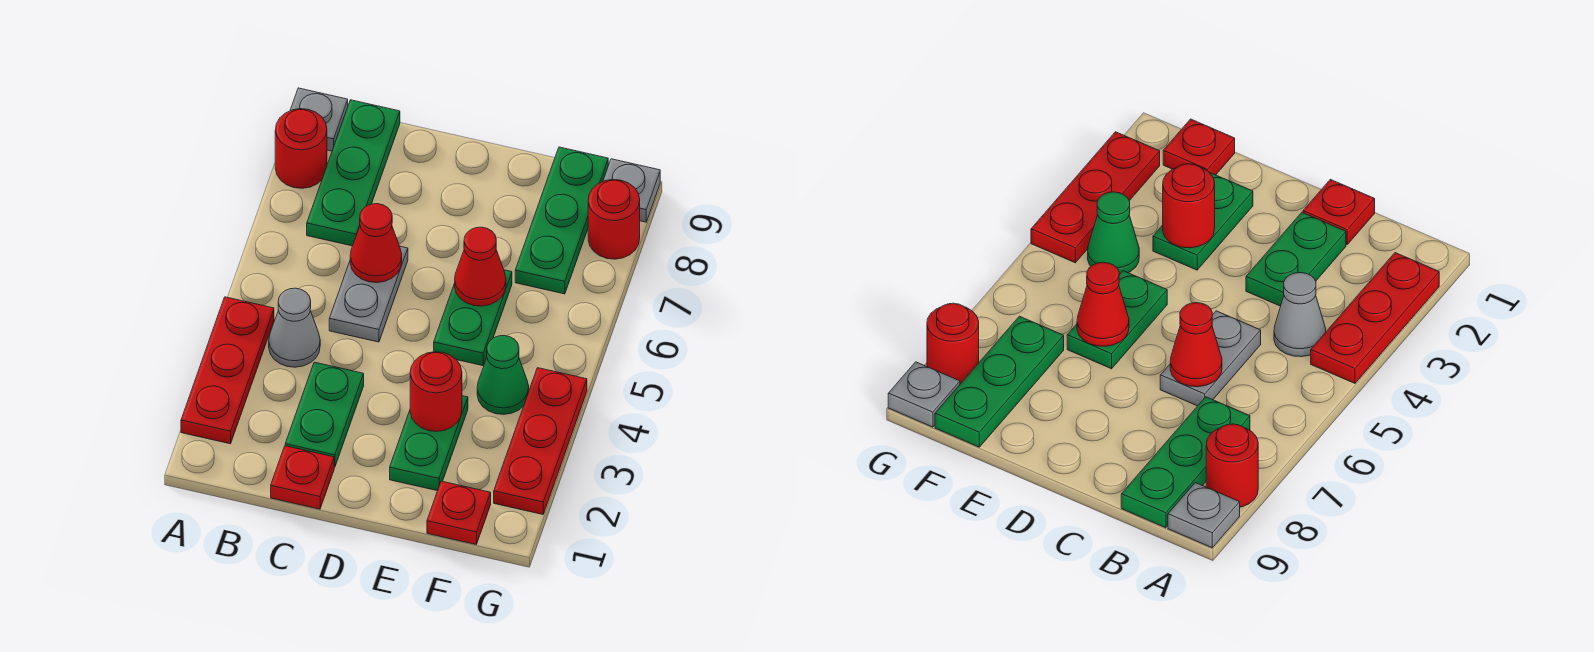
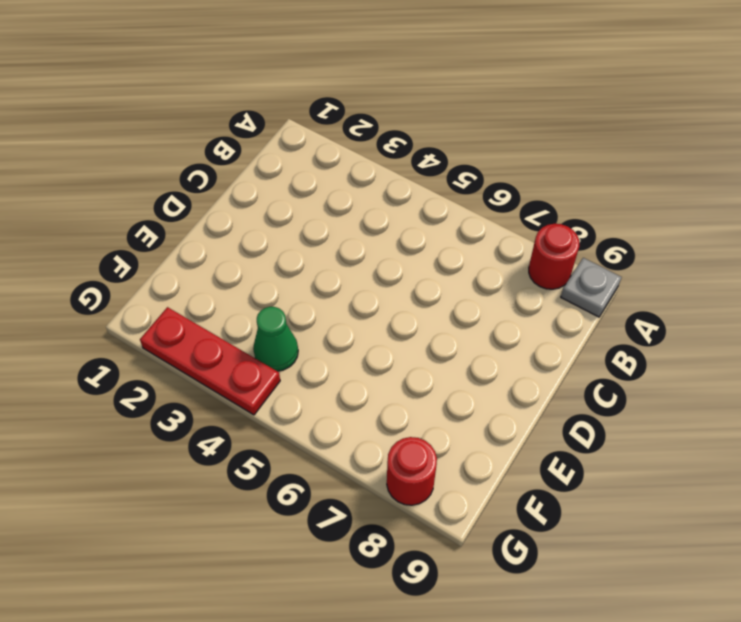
none -> red plate A2:A4 level 1
none -> grey cone B4 level 1
none -> green plate B7:B9 level 1

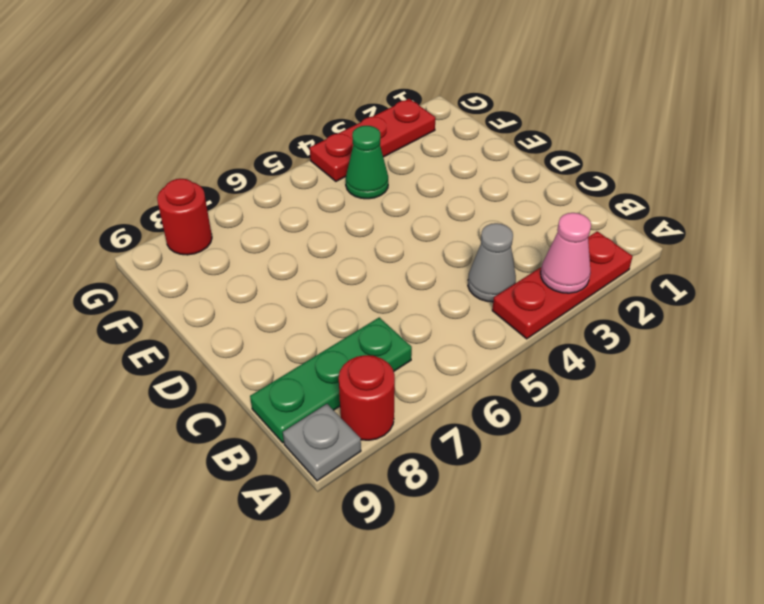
pink cone A3 level 2 -> none
none -> red plate C1 level 1
none -> green plate C2:C3 level 1
none -> grey plate C5:C6 level 1

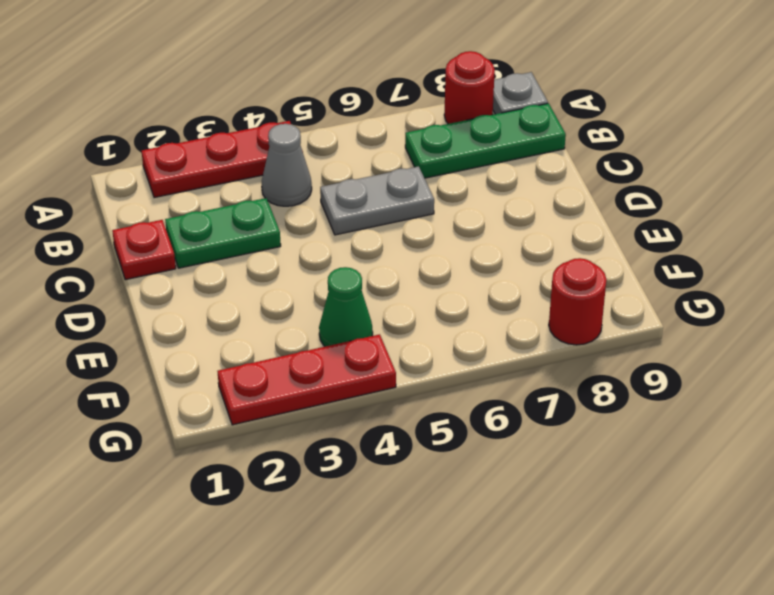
none -> green plate E2:E3 level 1
none -> green plate E5:E6 level 1
none -> red plate F1 level 1

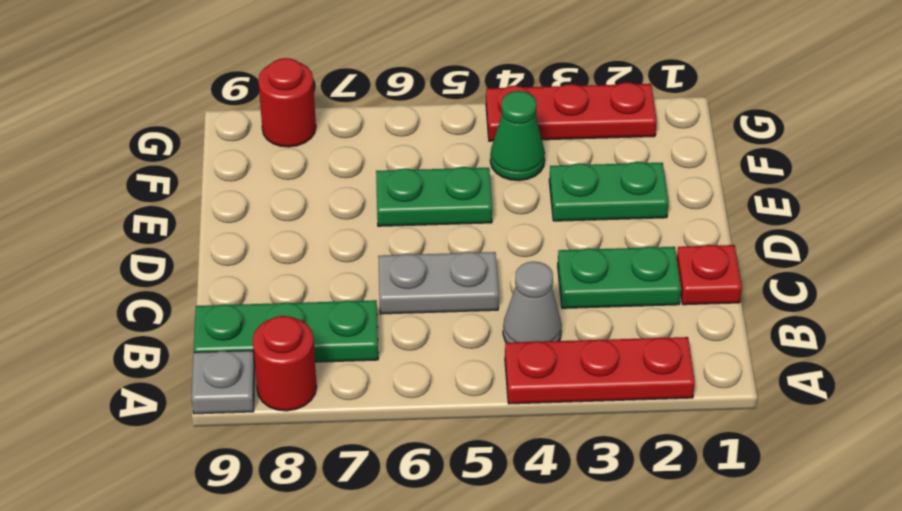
none -> red plate F1 level 1
none -> green plate F7:F9 level 1
none -> grey plate G9 level 1

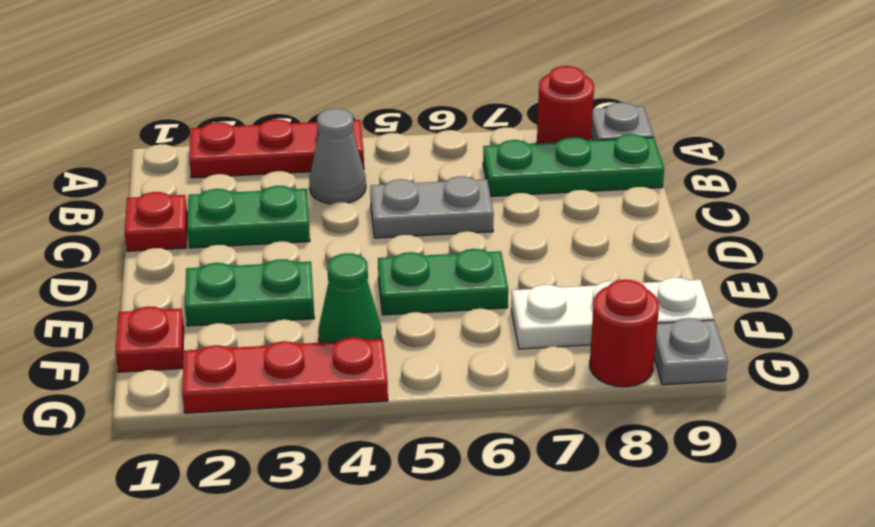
white plate F7:F9 level 1 -> green plate F7:F9 level 1
none -> red cone C6 level 2
none -> red round brick E3 level 2
none -> red cone E6 level 2

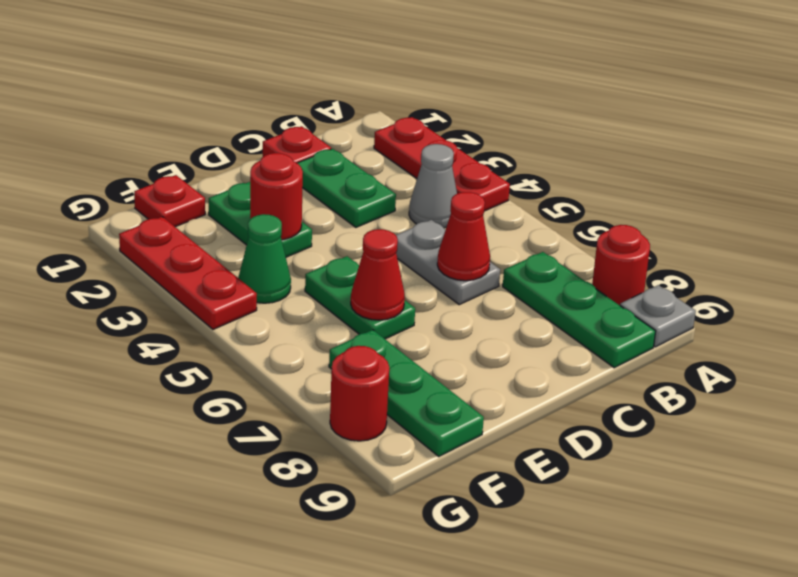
none -> grey plate G9 level 1

